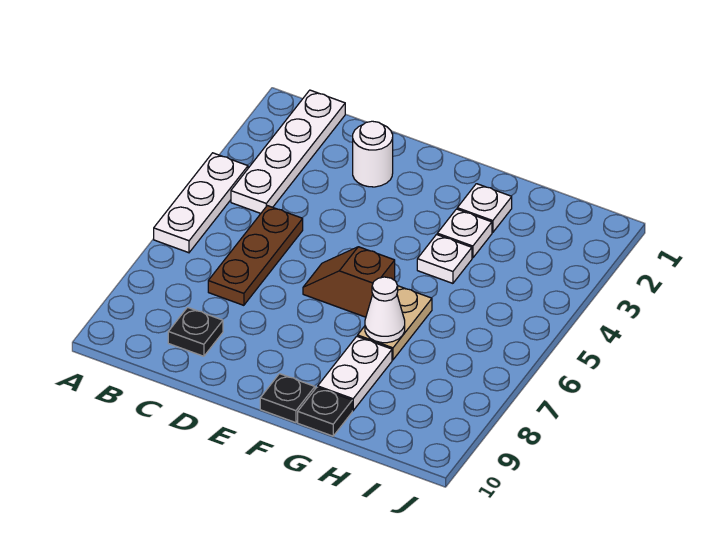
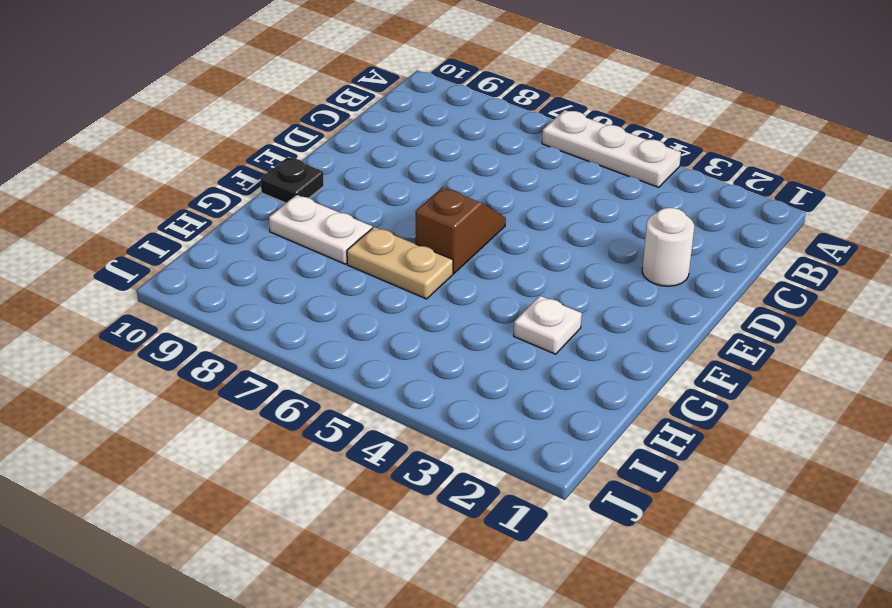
none -> white plate B1:B4 level 1
none -> brown plate C5:C7 level 1
none -> black plate C9 level 1

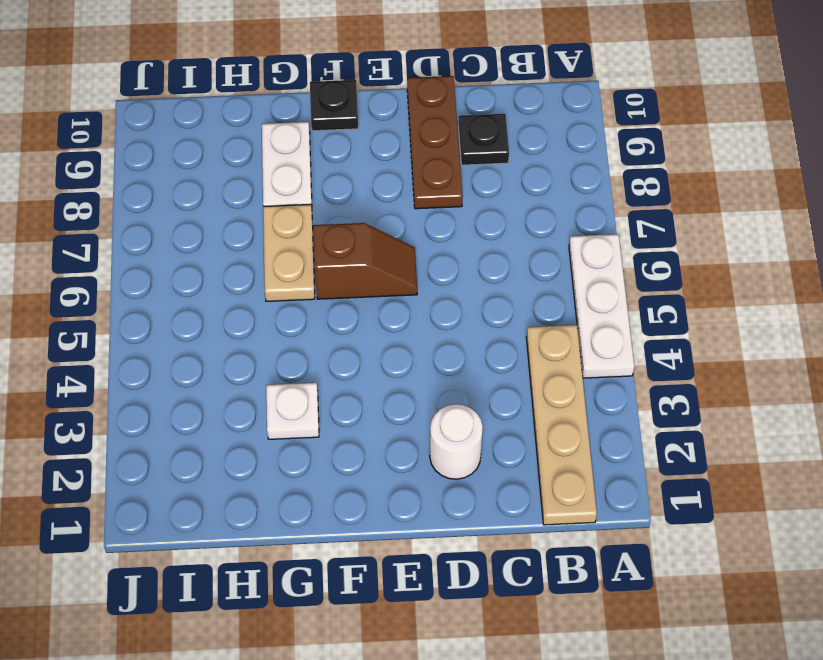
tan plate B1:B4 level 1 -> white plate B1:B4 level 1
brown plate D8:D10 level 1 -> brown plate C5:C7 level 1
none -> white plate G2 level 1
none -> white plate G4 level 1
none -> black plate G10 level 1

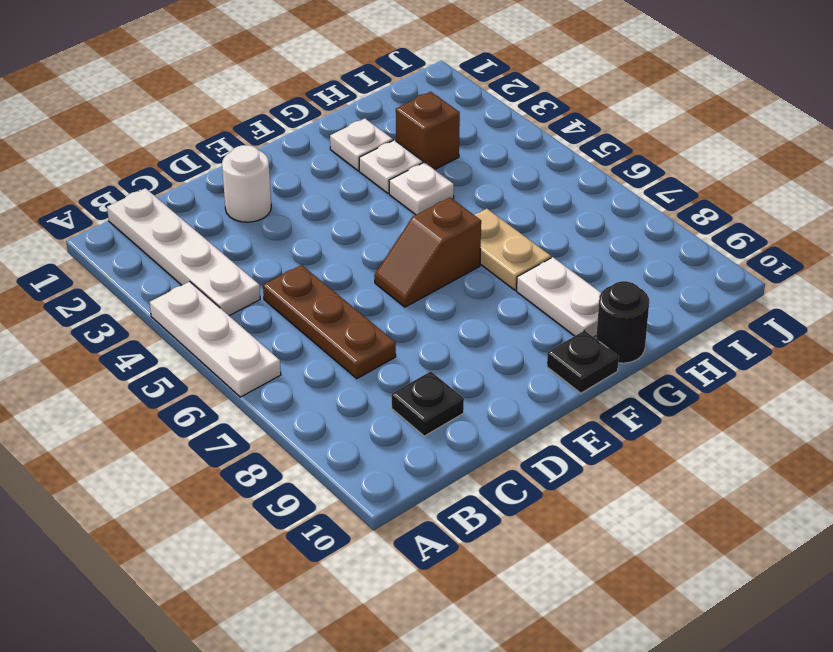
black round brick G10 level 1 -> black plate G10 level 1
brown brick H3 level 1 -> none
none -> white cone G7 level 2

